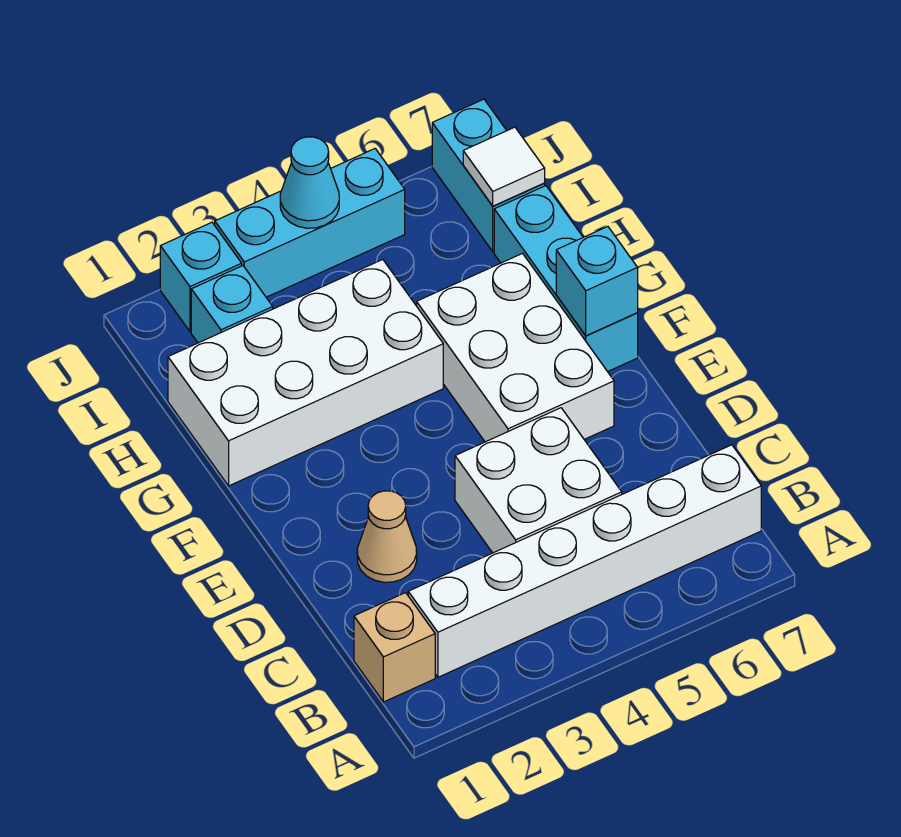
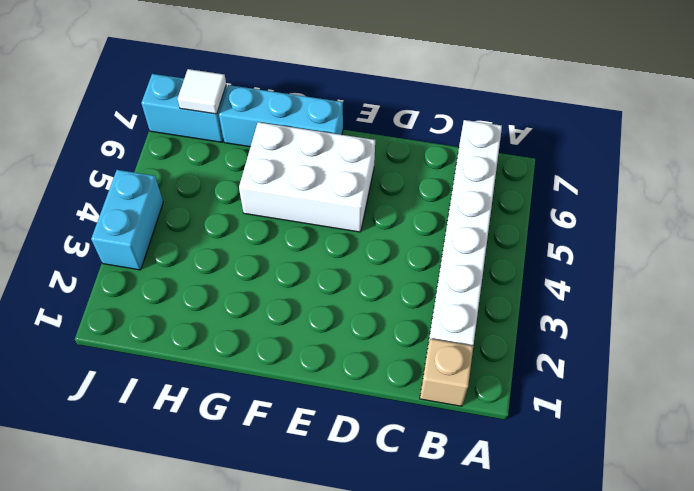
cyan brick J3:J4 level 1 -> cyan brick J3:J5 level 1
none -> white brick C4:D5 level 1
none -> tan cone D2 level 1
none -> white brick G1:H4 level 1

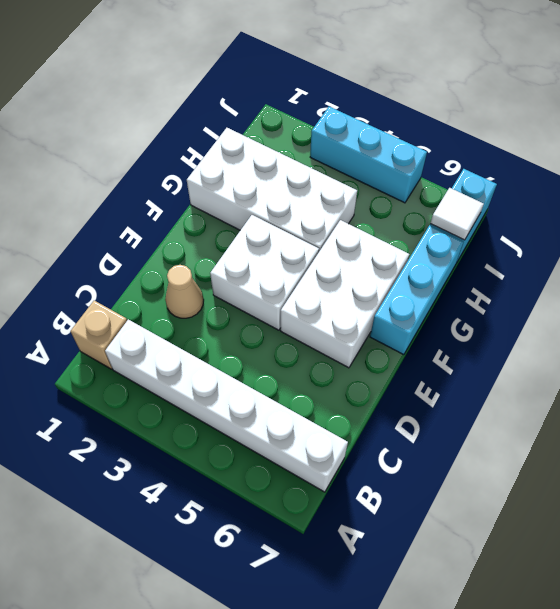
white brick E3:F4 level 1 -> white brick C4:D5 level 1
none -> cyan brick I2 level 1
none -> cyan brick J2 level 1
none -> cyan brick F7 level 2

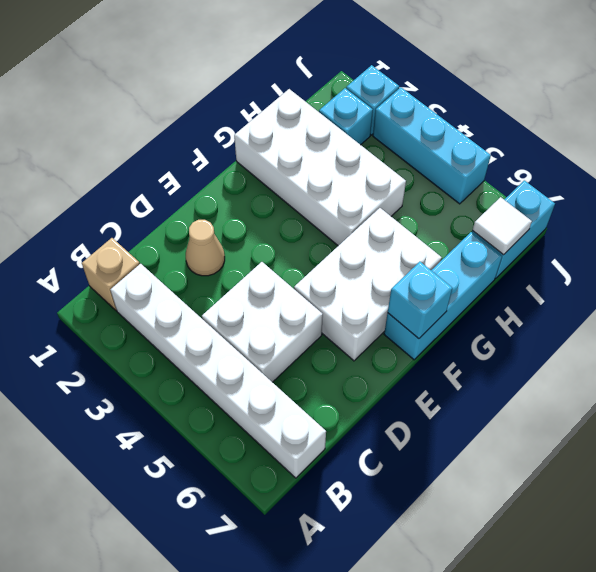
none -> cyan cone J4 level 2

